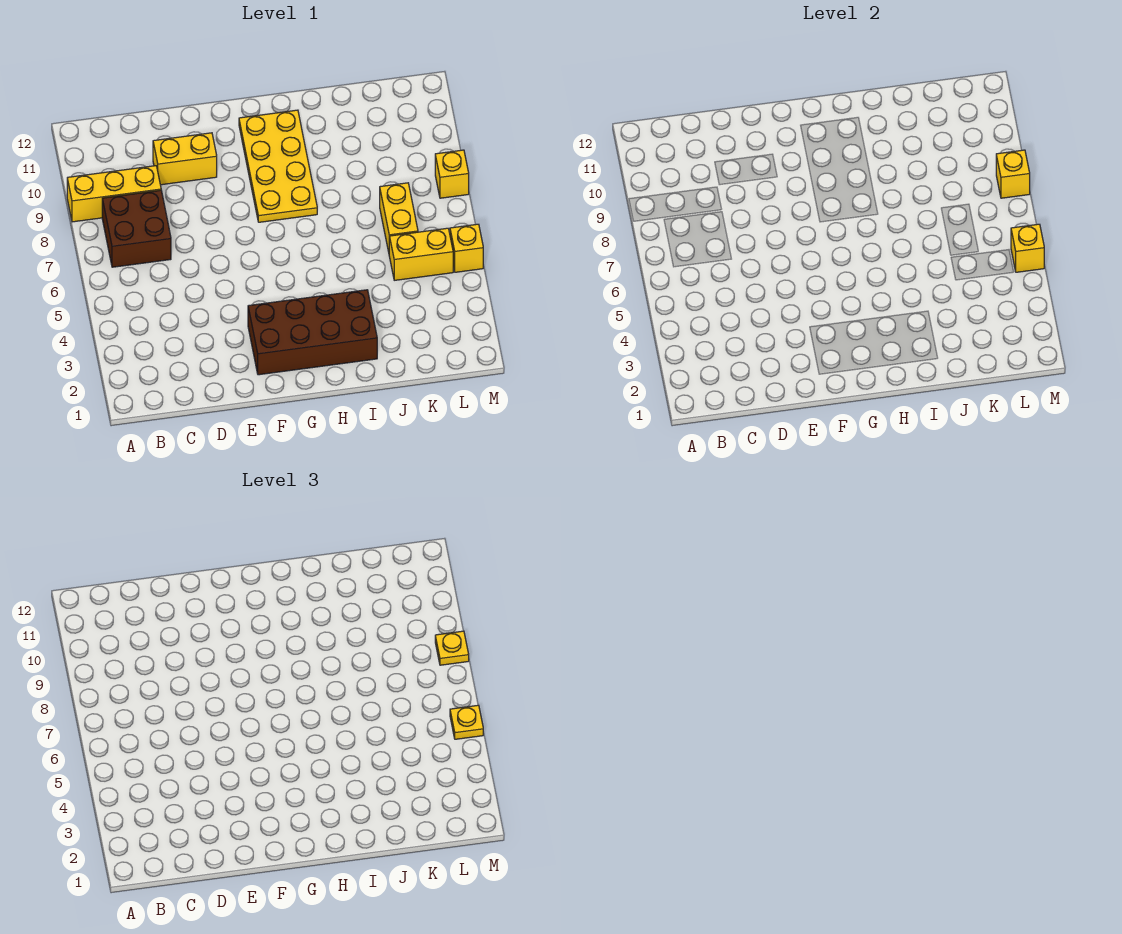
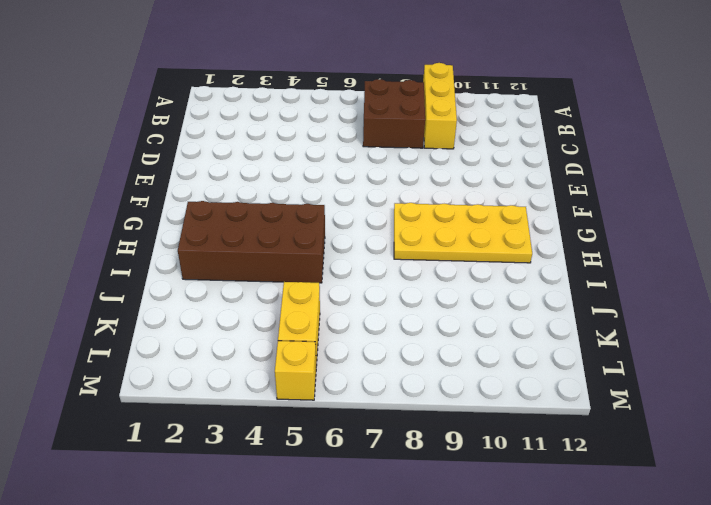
brown brick H2:I5 level 1 -> brown brick F2:I3 level 1
none -> yellow brick D10:E10 level 1
none -> yellow brick K6:K7 level 1
none -> yellow brick M8 level 1

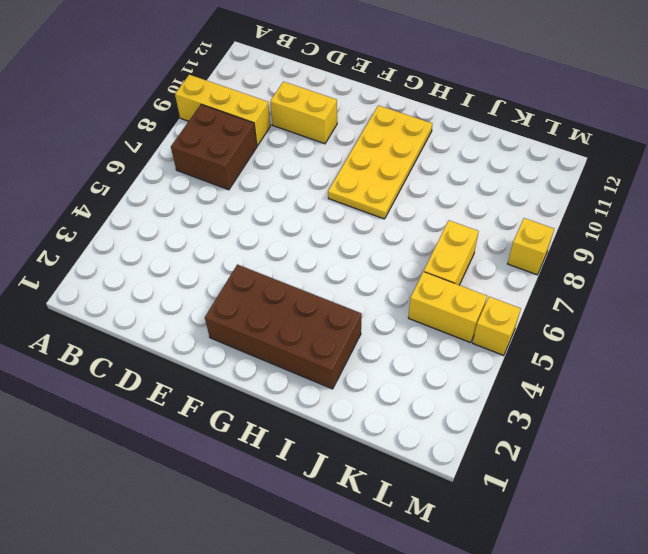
none -> yellow brick M5 level 2
none -> yellow brick M8 level 2
none -> yellow plate M5 level 3

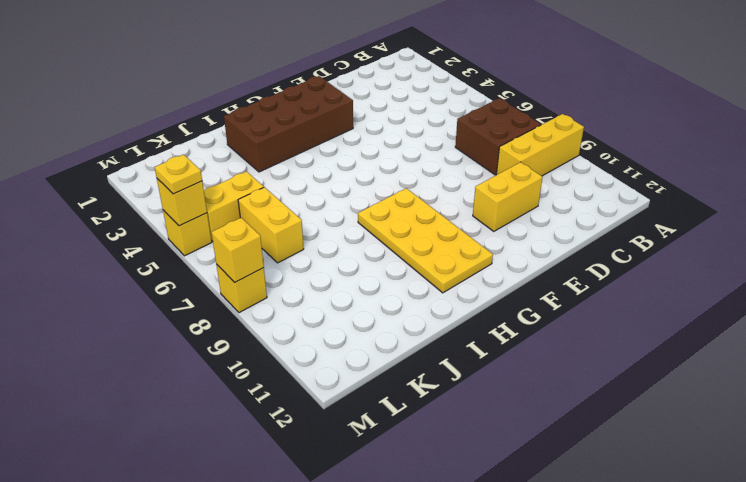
none -> yellow plate M8 level 3

